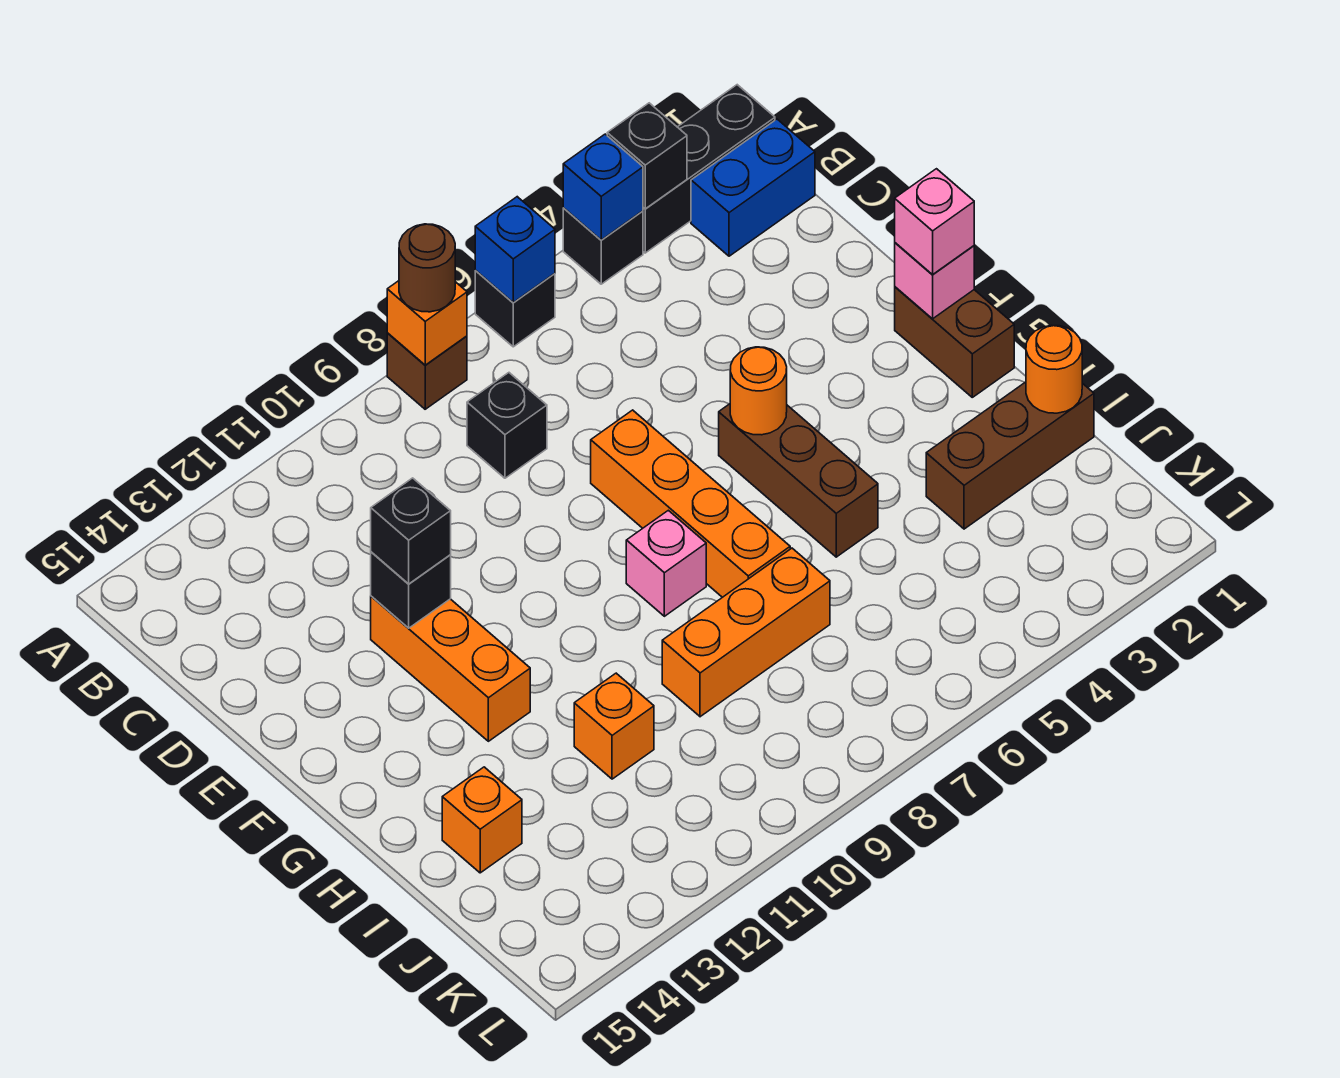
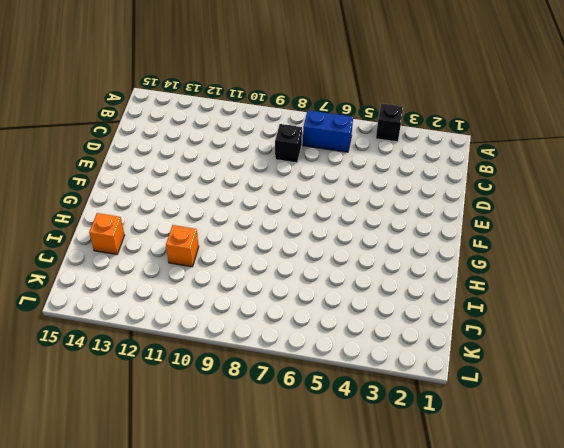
blue brick B6:B7 level 1 -> blue brick B1:B2 level 1
none -> black brick A1:A3 level 1
none -> black brick A6 level 1
none -> brown brick A8 level 1

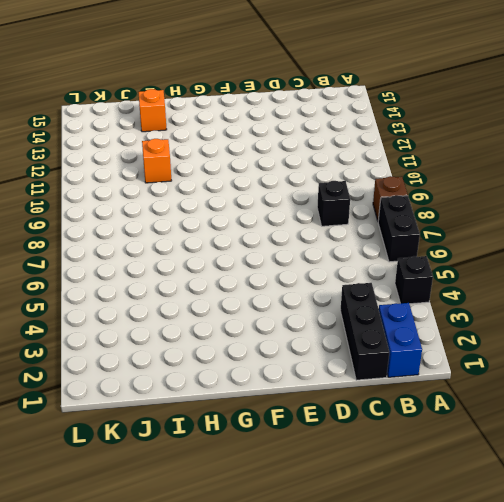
black brick A6:A7 level 1 -> black brick A6 level 1
black brick C1:C3 level 1 -> black brick A1:A3 level 1
none -> orange brick E7:H7 level 1
none -> orange brick E12:G12 level 1
none -> brown brick F1:G1 level 1

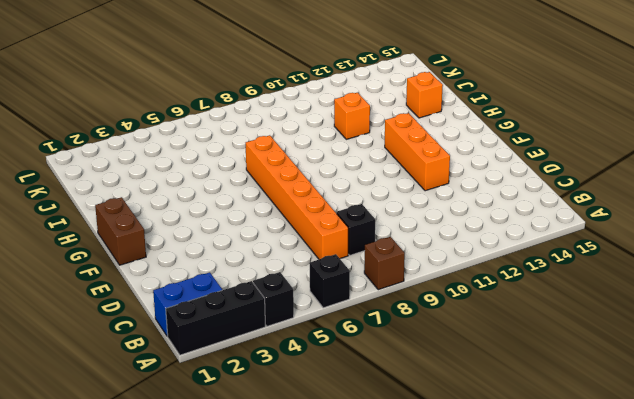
orange brick C7:H7 level 1 -> orange brick E7:H7 level 1
none -> brown brick F5:H5 level 1
none -> pink brick G8 level 1
none -> brown brick I1:I3 level 1

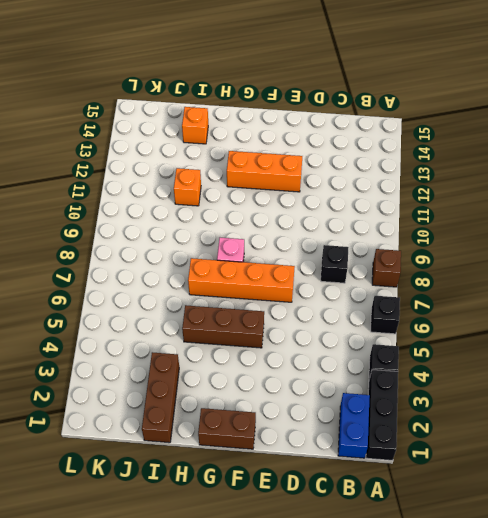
none -> orange brick I7:I9 level 1
none -> black brick A3 level 2
none -> blue brick A4 level 2

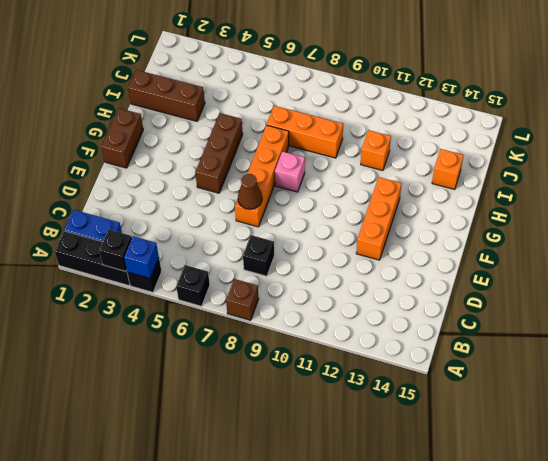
brown cone E7 level 2 -> none
none -> blue brick A6 level 2
none -> orange brick A8 level 2
none -> black brick E12 level 2

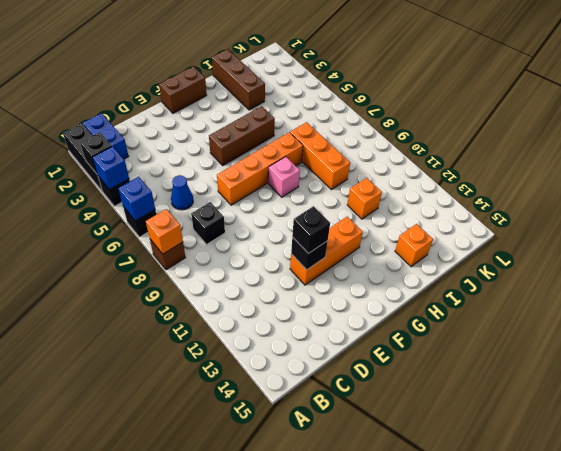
blue cone C6 level 1 -> none
none -> pink brick F1 level 2
none -> orange round brick F5 level 2
none -> orange round brick I1 level 2

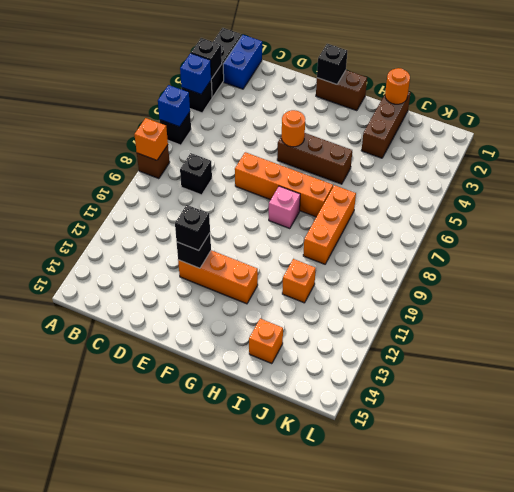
black brick F1 level 2 -> pink brick F1 level 2
none -> brown round brick A8 level 3
none -> pink brick F1 level 3

